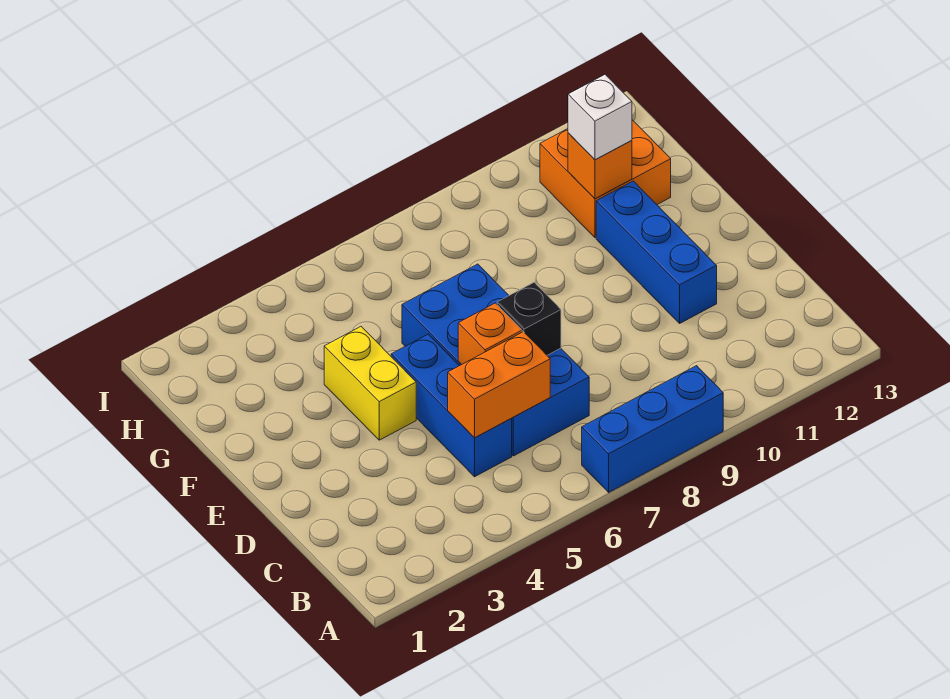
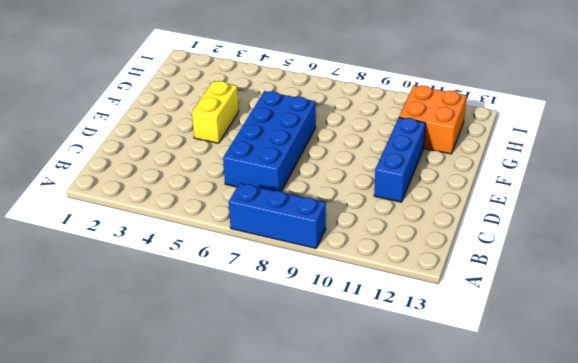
none -> blue brick C5:E5 level 1
none -> orange brick C5:C6 level 2

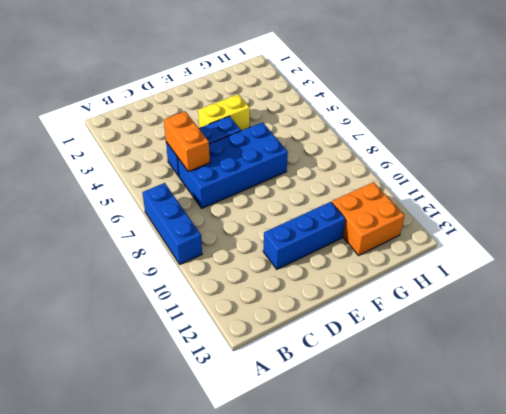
none -> orange brick D6 level 2
none -> black brick D7 level 2

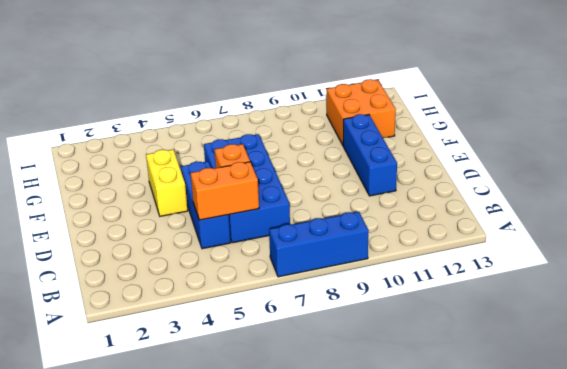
none -> black brick D7 level 2
none -> orange brick G11 level 2

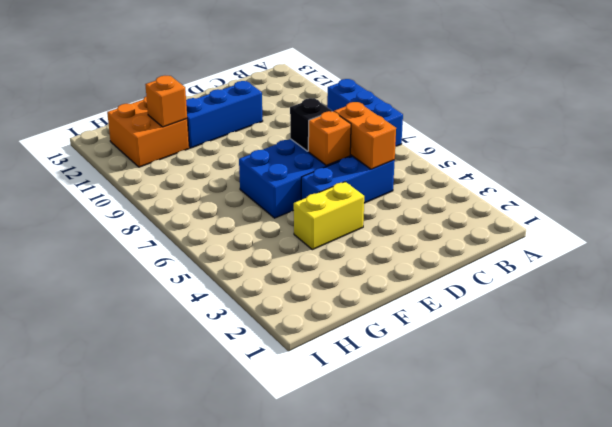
none -> white brick G11 level 3

